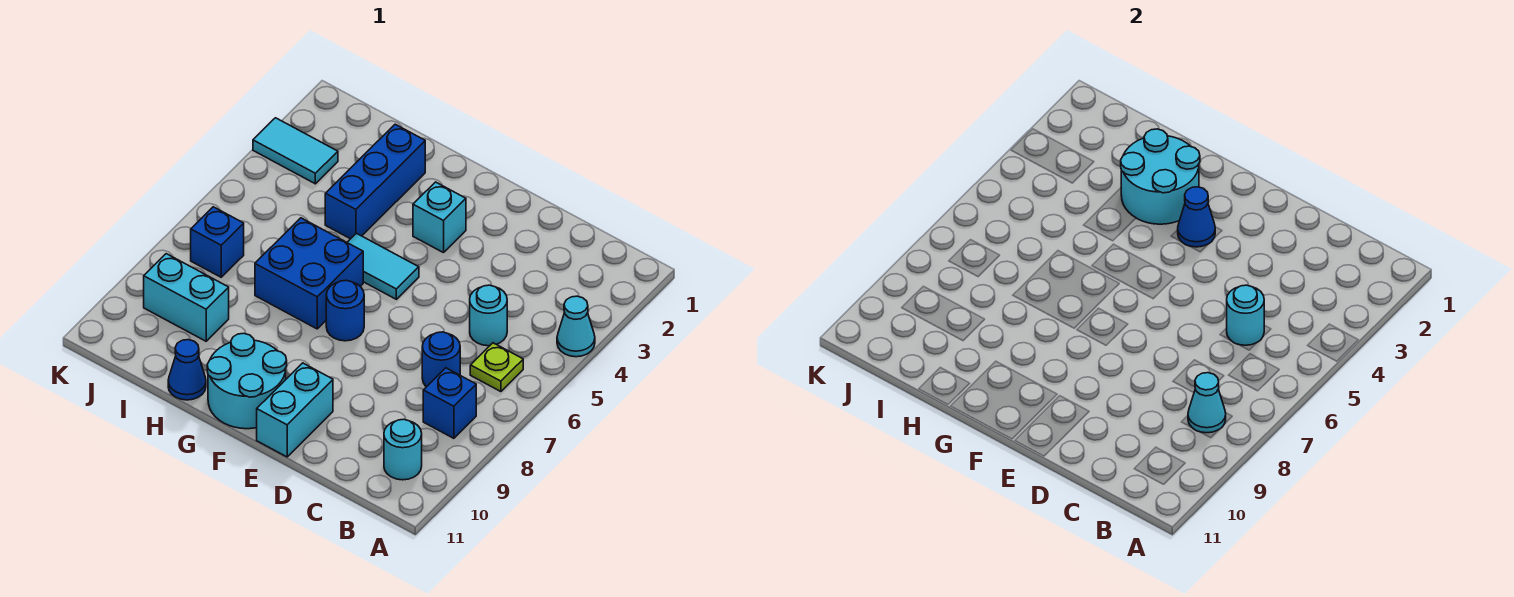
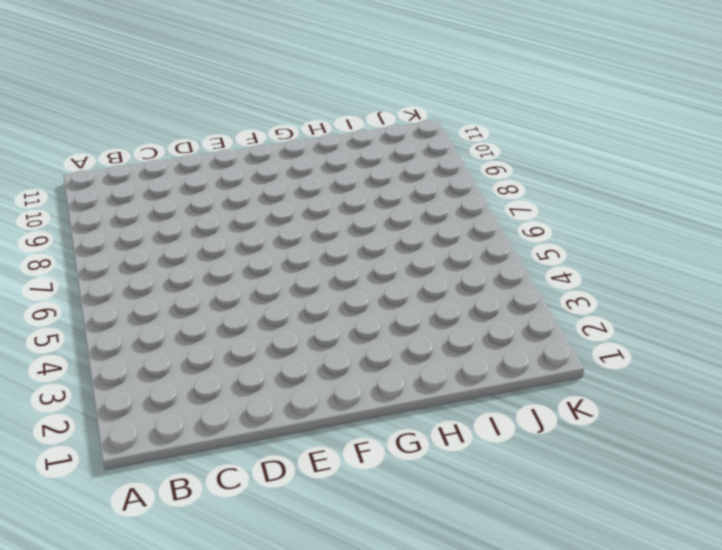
none -> cyan cone A4 level 1
none -> lime plate B6 level 1
none -> blue brick B8 level 1

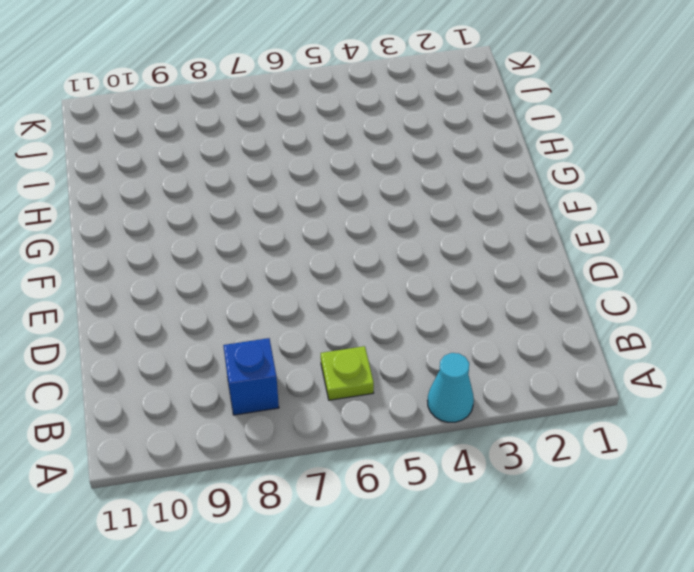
none -> cyan round brick B10 level 1
none -> cyan round brick C5 level 1
none -> blue round brick C7 level 1

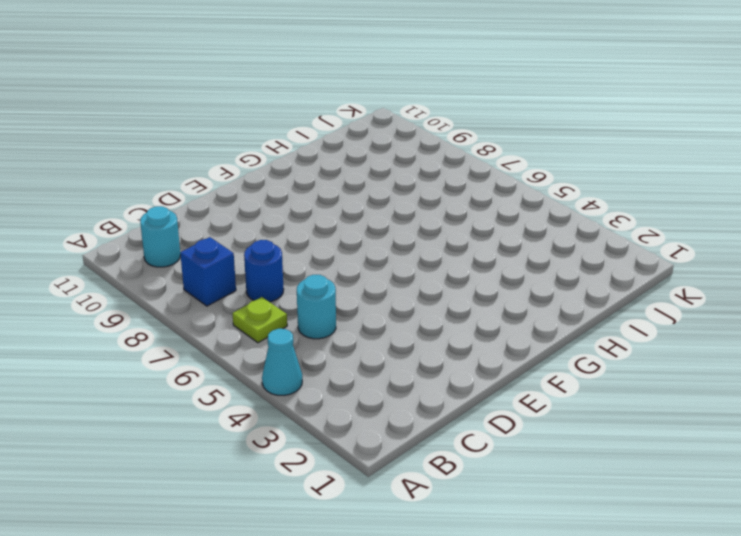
none -> cyan brick E10:E11 level 1
none -> cyan brick F3 level 1
none -> cyan tile F5:G5 level 1

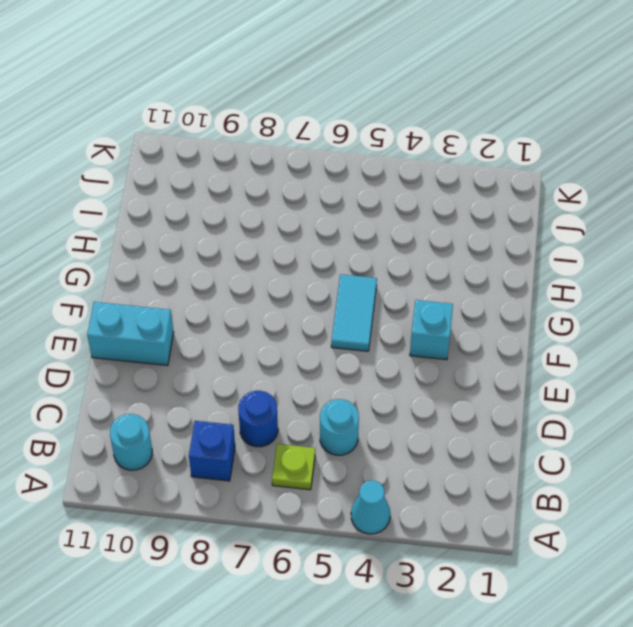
none -> blue round brick F7 level 1
none -> cyan round brick F10:G11 level 1
none -> blue brick G6:H7 level 1

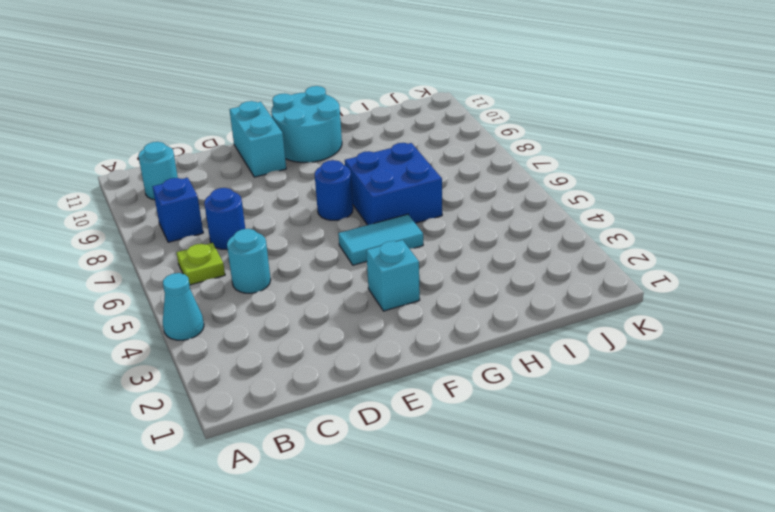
none -> blue brick H2:H4 level 1
none -> blue cone H11 level 1
none -> cyan brick I9:J9 level 1

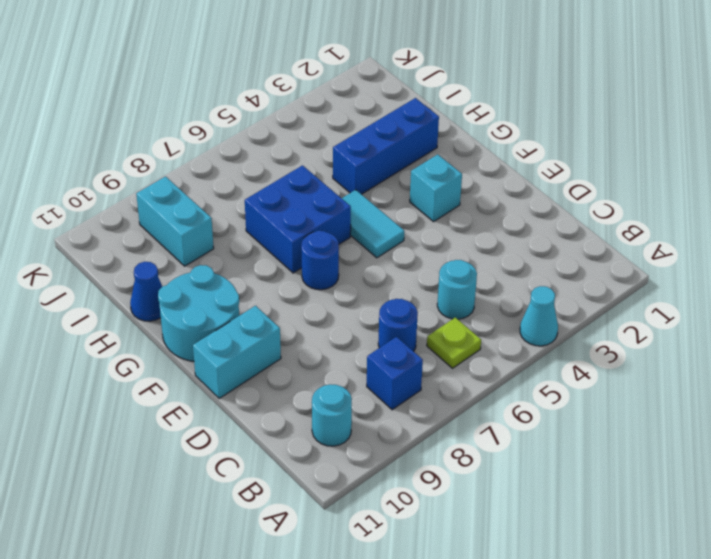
none -> cyan tile J3:K3 level 1
none -> blue brick J7 level 1
none -> cyan cone B8 level 2

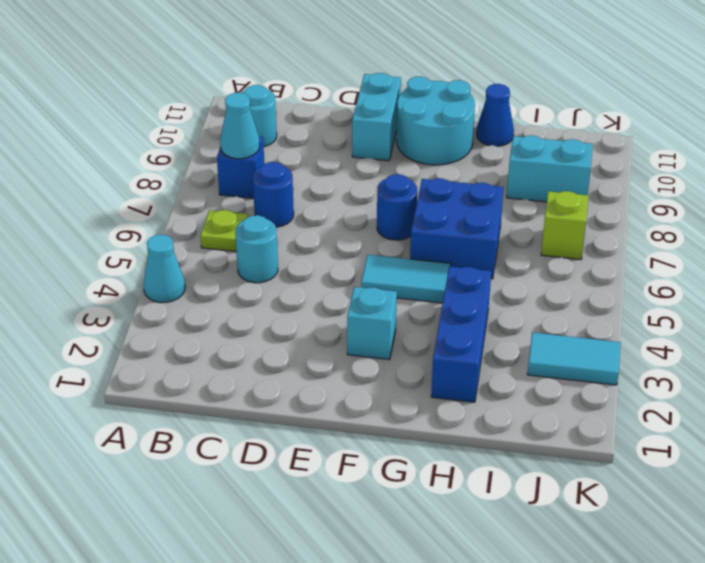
lime brick J7 level 1 -> blue brick J7 level 1
none -> cyan round brick C5 level 2
none -> blue cone F3 level 2
none -> cyan round brick G2:H3 level 2

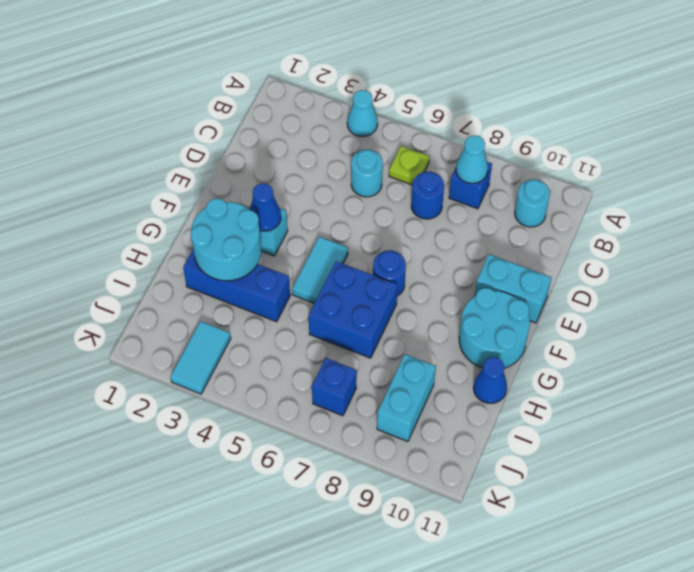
none -> cyan round brick C5 level 2

